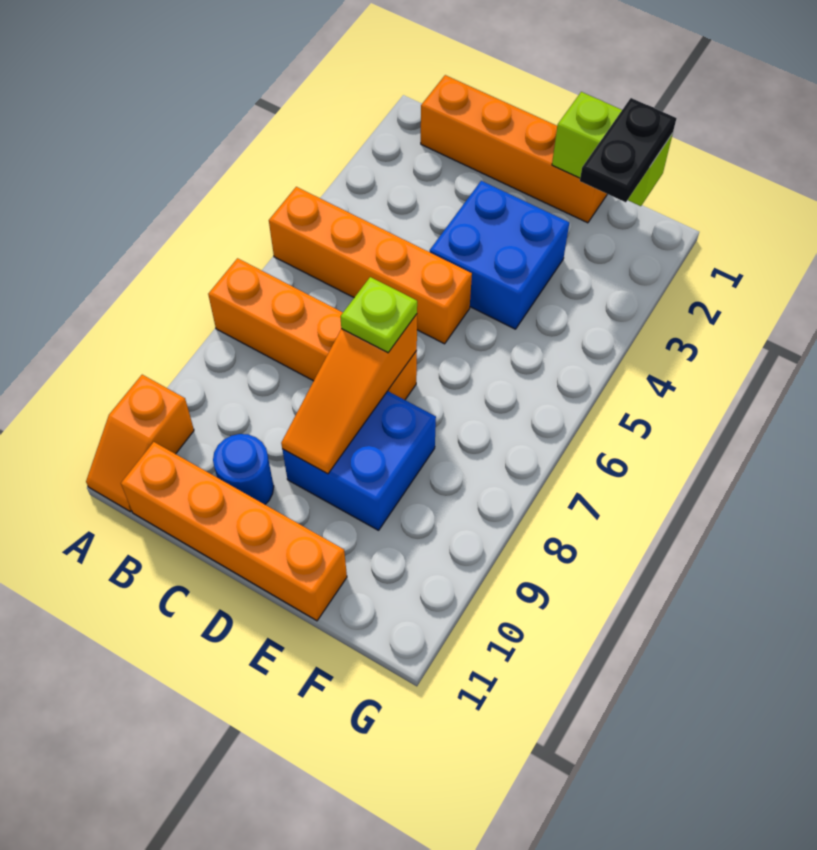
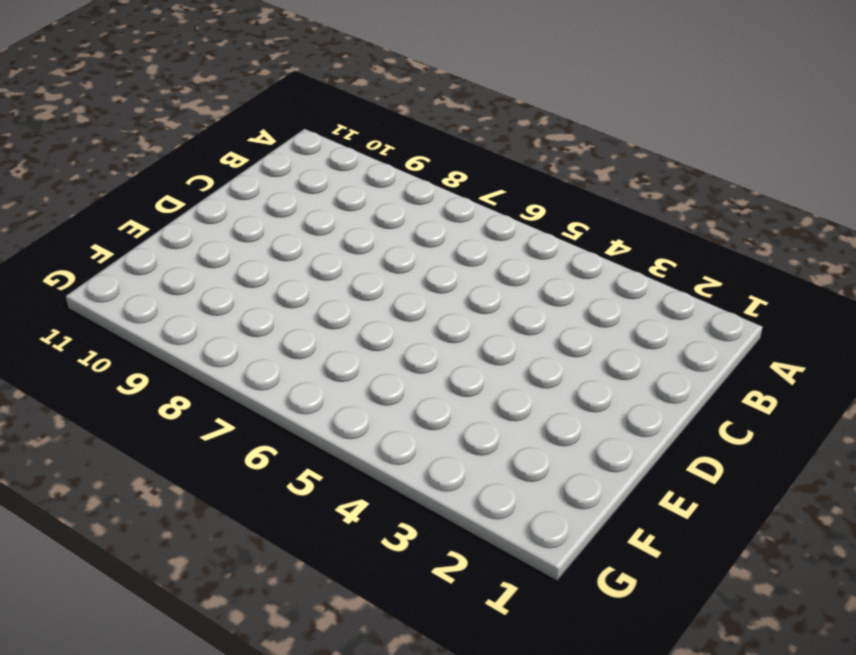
none -> orange brick A5:D5 level 1
none -> orange brick A7:D7 level 1
none -> orange slope A10:A11 level 1 top 10

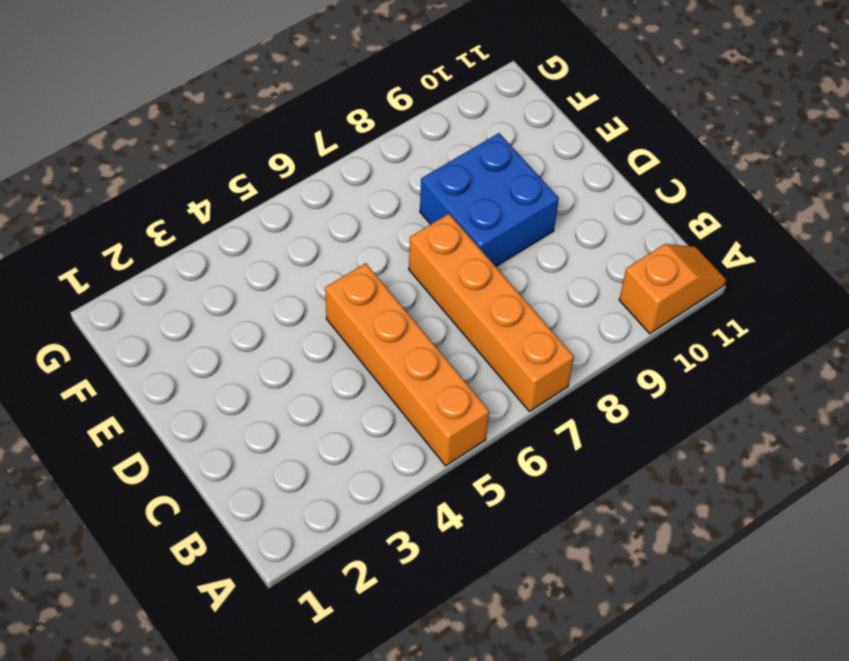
none -> orange brick B1:E1 level 1
none -> orange brick B11:E11 level 1
none -> blue round brick C10 level 1

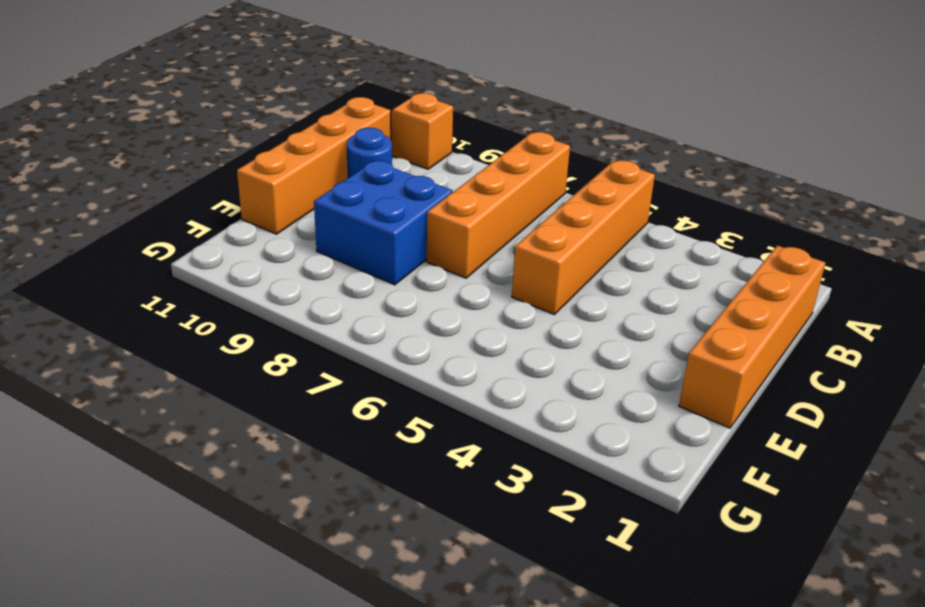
none -> blue brick D3:E4 level 1
none -> orange slope D7:D9 level 2 top 7
none -> lime brick E1:F1 level 2

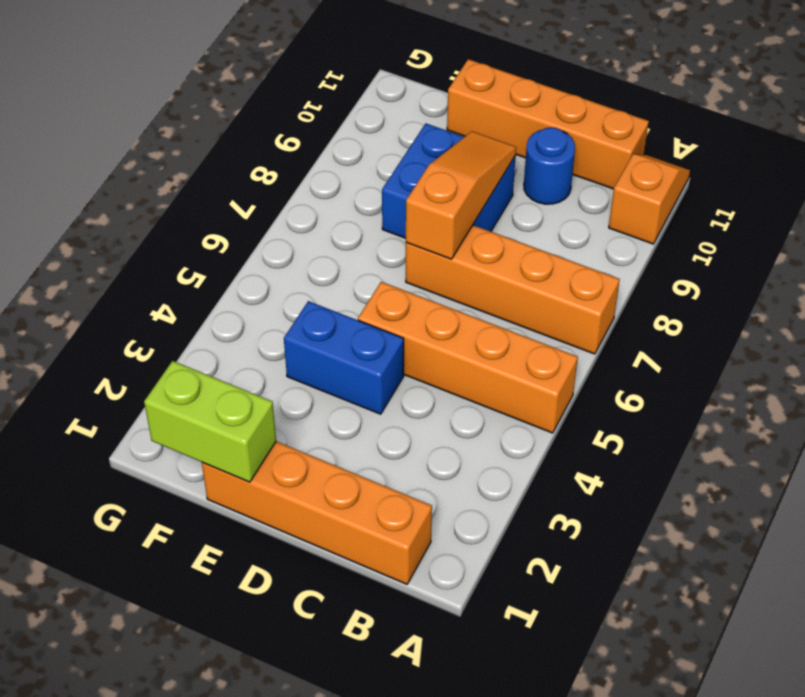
blue brick D4:E4 level 1 -> blue brick D3:E4 level 1
none -> lime plate D7 level 3
none -> black plate F1:F2 level 3

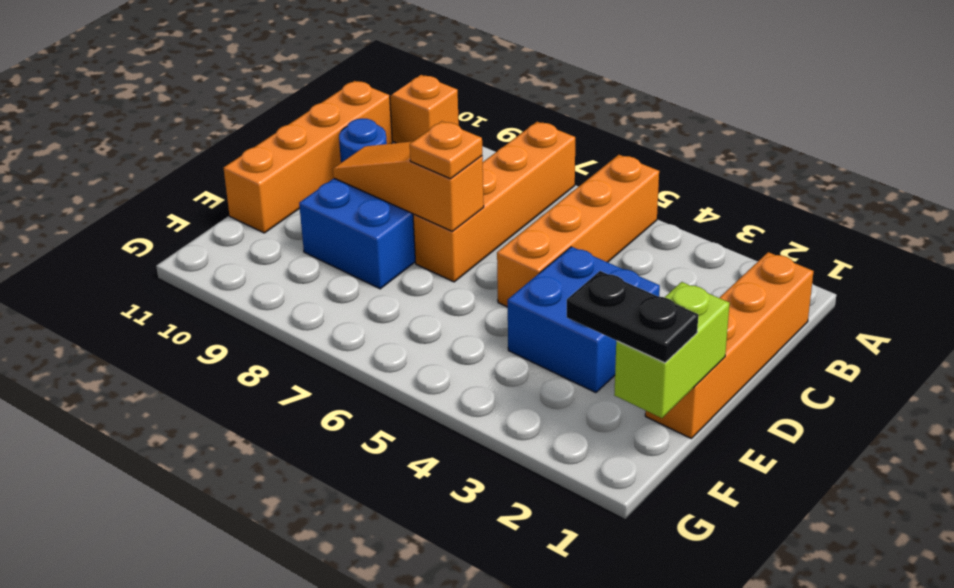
orange plate D7 level 3 -> lime plate D7 level 3

